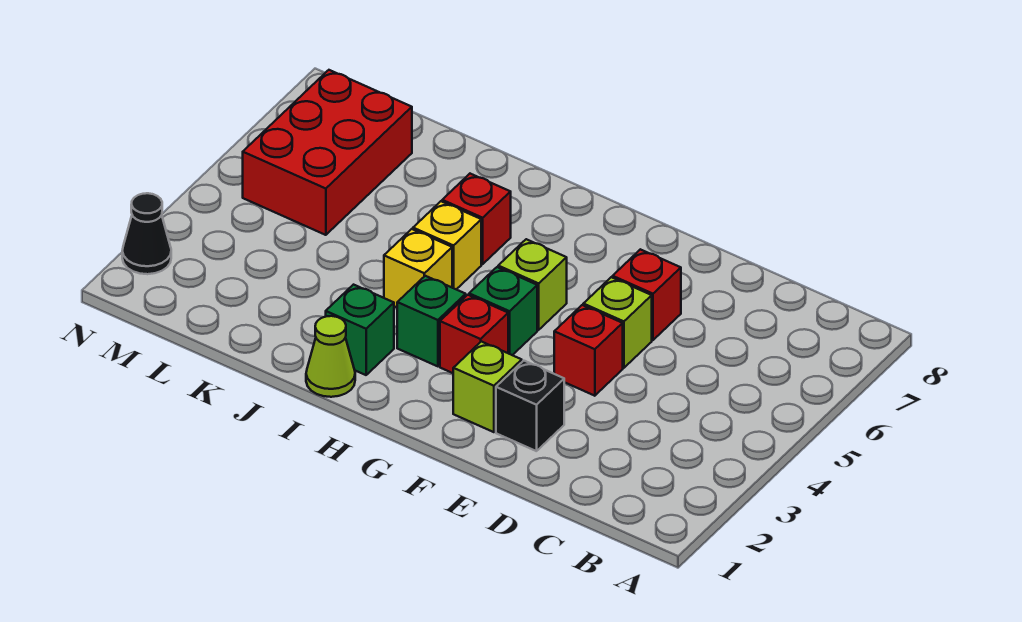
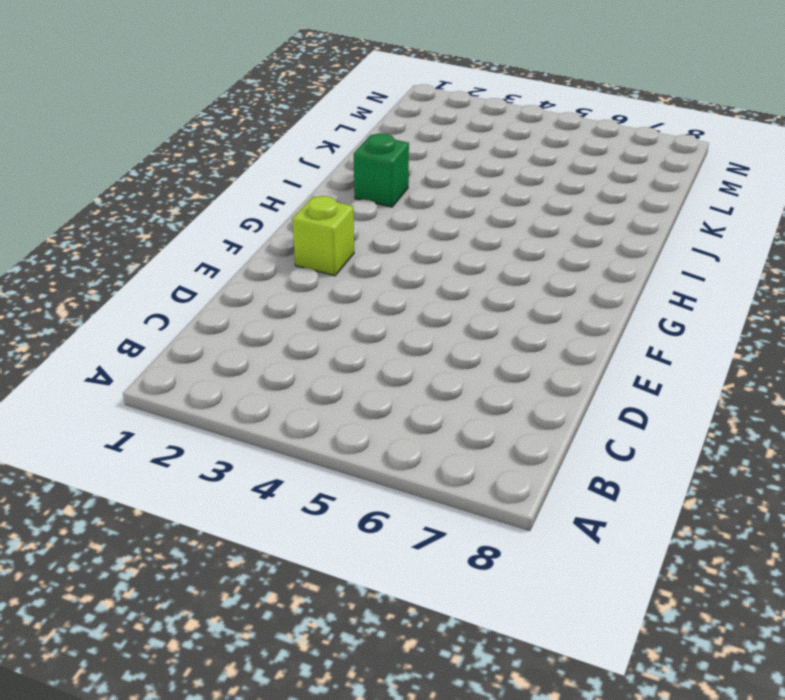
none -> black brick E2 level 1
none -> red brick E4 level 1
none -> lime brick E5 level 1

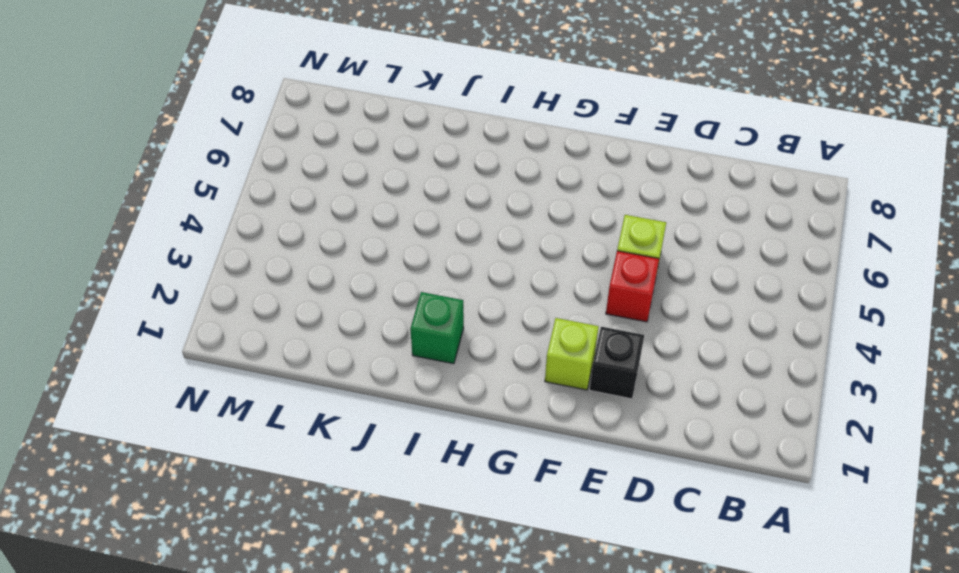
none -> red brick E6 level 1
none -> red brick G3 level 1
none -> green brick G4 level 1

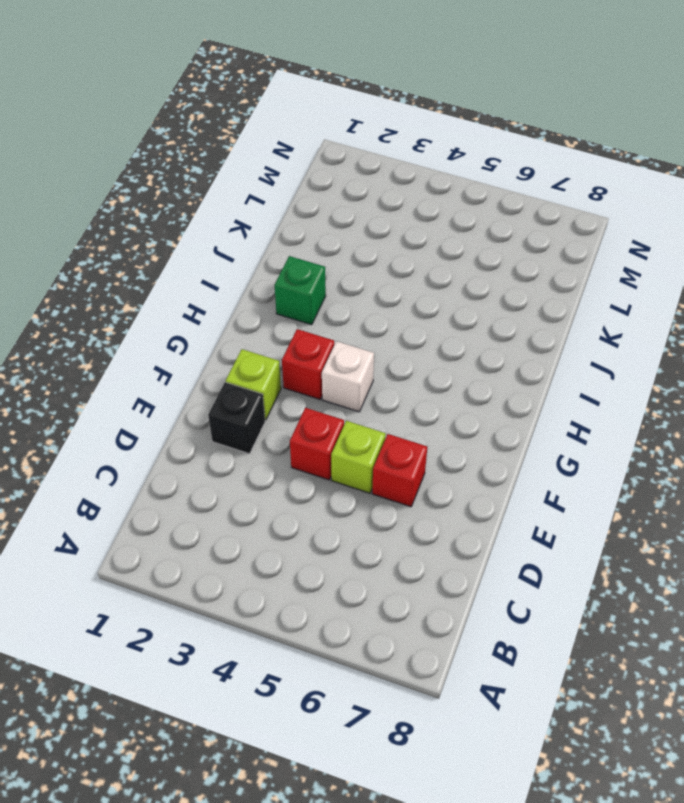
white brick G4 level 1 -> green brick G4 level 1
none -> lime brick G5 level 1
none -> green brick H3 level 1
none -> lime cone I1 level 1

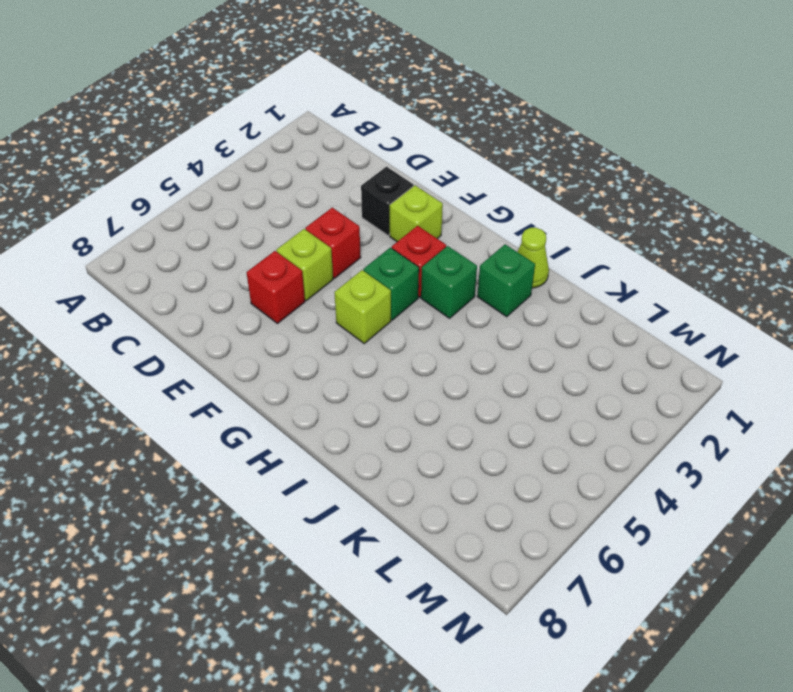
none -> yellow brick I4 level 1
none -> yellow brick I5 level 1
none -> red brick I6 level 1

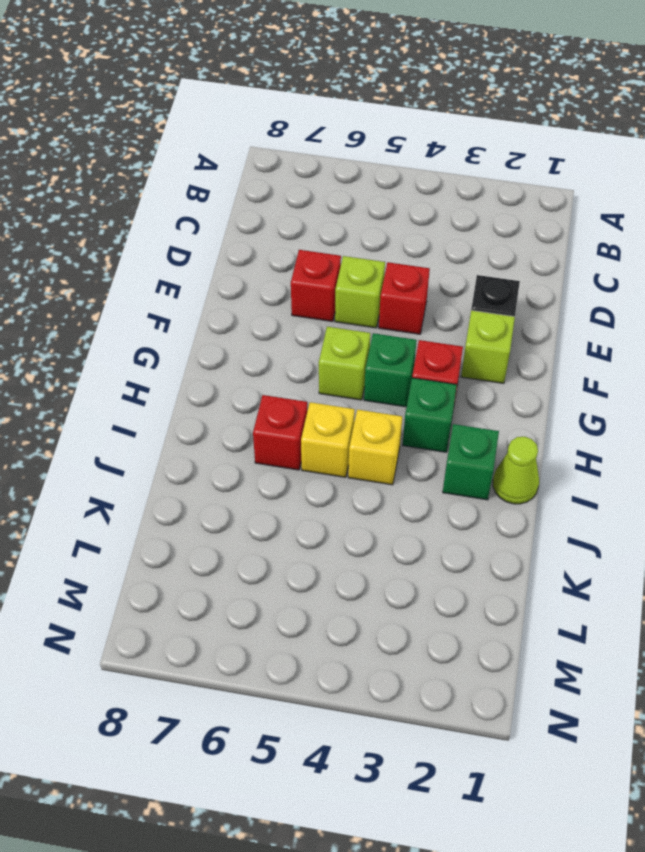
none -> red brick L5:M7 level 1
none -> black cone N2 level 1

